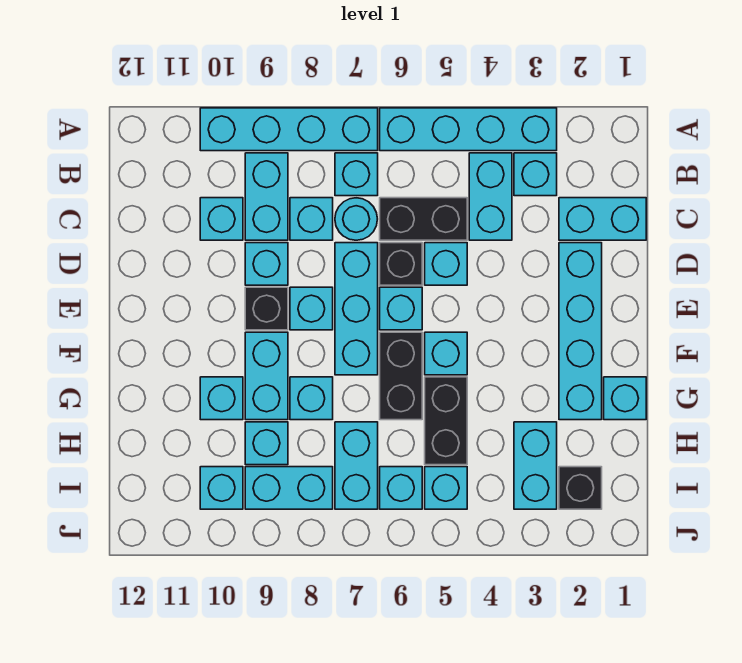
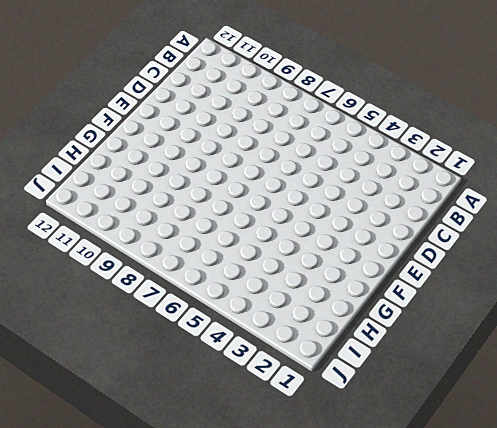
none -> cyan brick A3:A6 level 1
none -> cyan brick A7:A10 level 1
none -> cyan brick B3 level 1
none -> cyan brick B4:C4 level 1

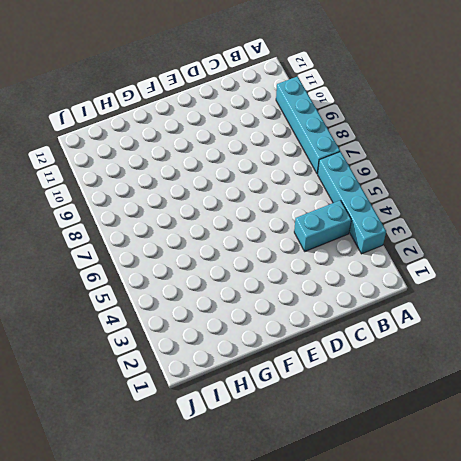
none -> cyan brick B3 level 1
none -> cyan brick B7 level 1
none -> cyan brick B9:C9 level 1
none -> cyan brick C1:C2 level 1

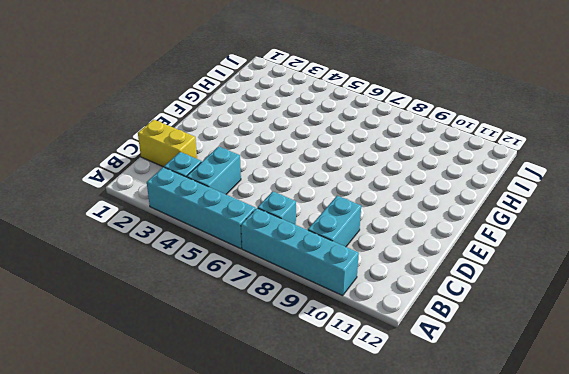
yellow brick C1:C2 level 1 -> cyan brick C1:C2 level 1
none -> black brick C5:C6 level 1
none -> cyan round brick C7 level 1
none -> cyan brick C8 level 1
none -> cyan brick C10 level 1

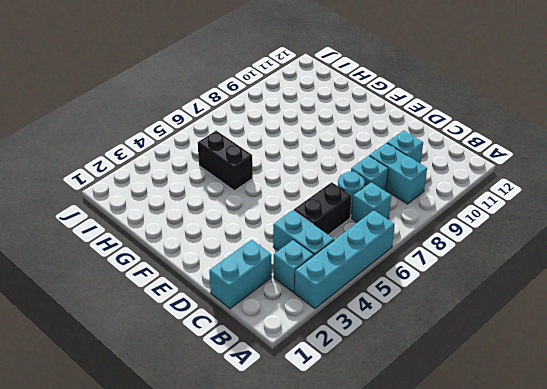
none -> cyan brick A7:A10 level 1
none -> cyan brick D2:G2 level 1
none -> cyan brick D5 level 1
none -> black brick D6 level 1

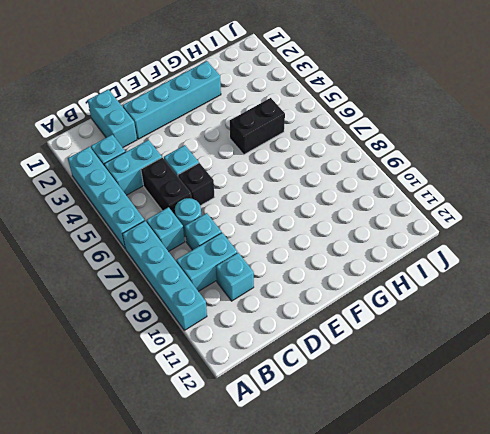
none -> cyan brick D7:F7 level 1
none -> cyan brick D9 level 1
none -> cyan brick E6 level 1
none -> cyan brick E8 level 1

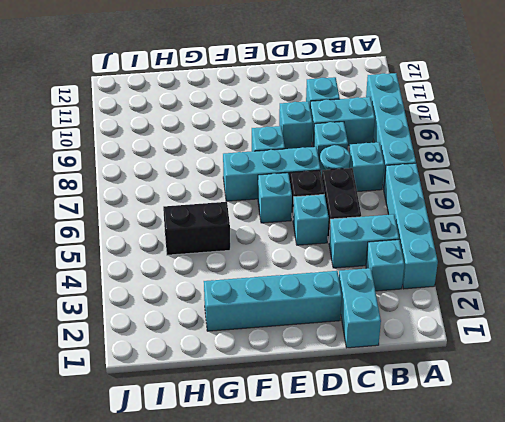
none -> black brick E9 level 1
none -> cyan brick F5 level 1
none -> black brick F6:G6 level 1
none -> cyan brick F9:G9 level 1

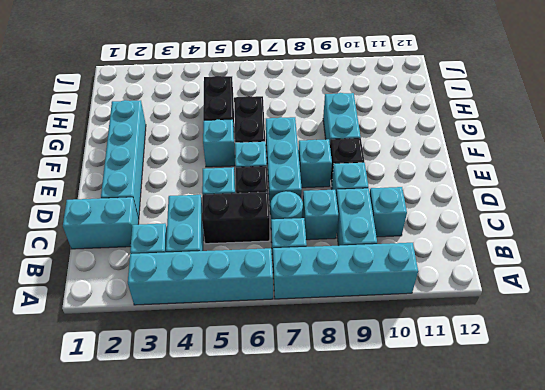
none -> cyan brick G1 level 1
none -> cyan brick G8 level 1
none -> cyan brick G10 level 1
none -> cyan brick H3:I3 level 1

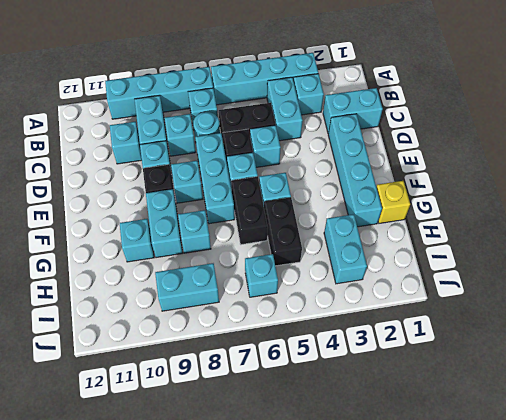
yellow brick G1 level 1 -> cyan brick G1 level 1
none -> cyan brick H7:I7 level 1
none -> cyan brick H9 level 1
none -> black brick I2 level 1
none -> cyan brick I5 level 1

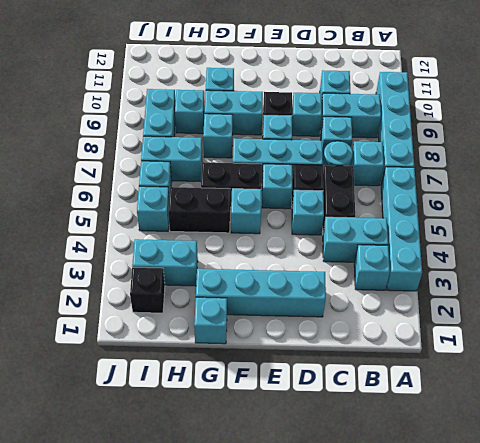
none -> cyan brick C1:C2 level 1
none -> cyan brick I10 level 1

